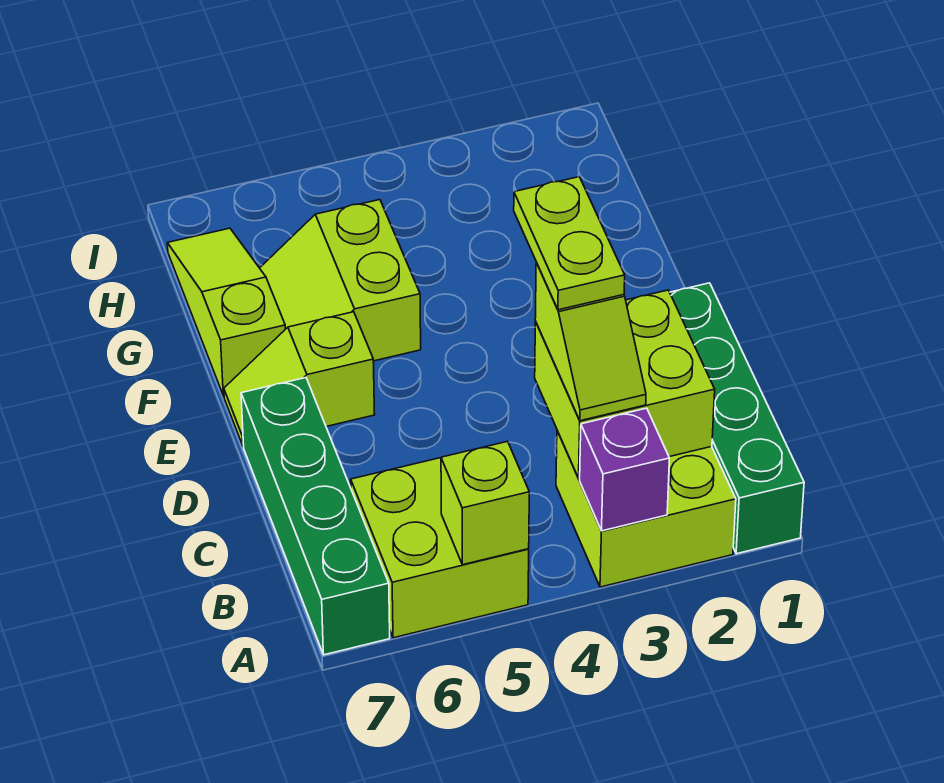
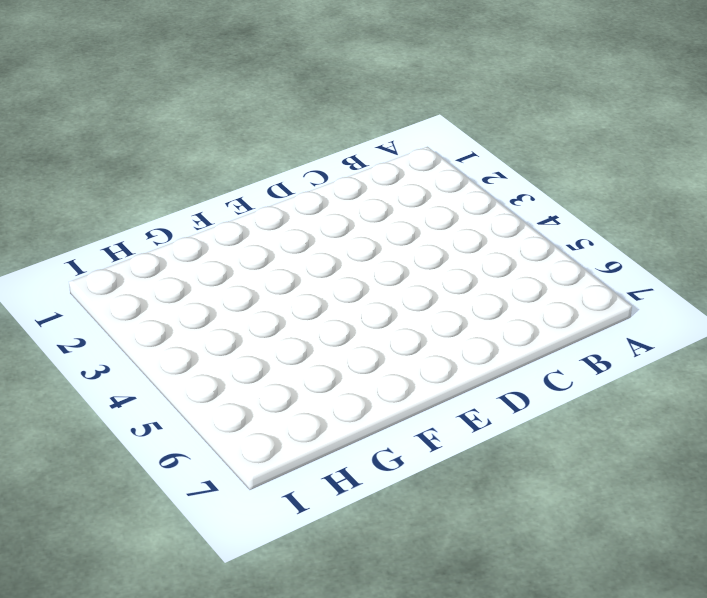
none -> green brick A1:D1 level 1
none -> lime brick A2:B3 level 1
none -> lime brick A5:B6 level 1

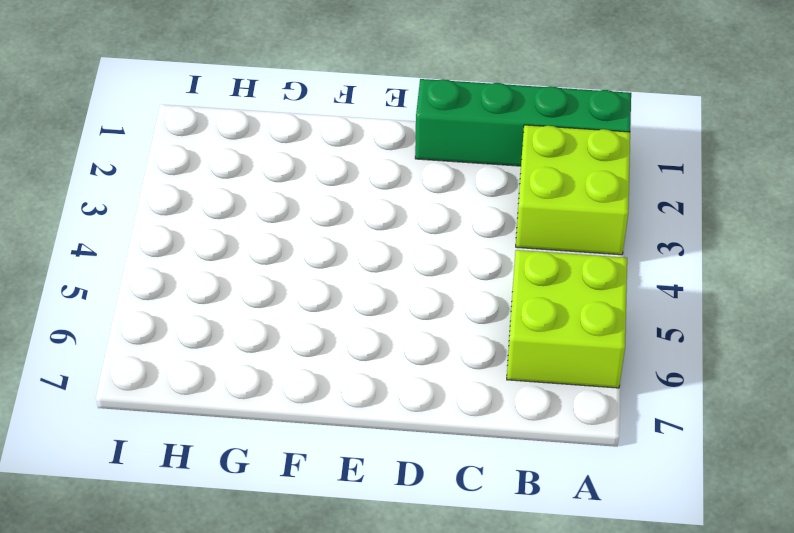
none -> green brick A7:D7 level 1
none -> lime slope E6:E7 level 1 top 6
none -> lime slope F5:G6 level 1 top 5

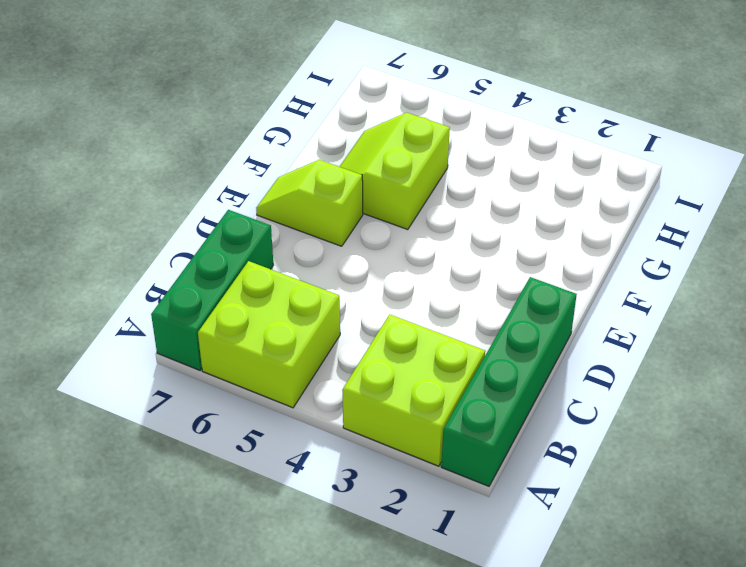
green brick A7:C7 level 1 -> green brick A7:D7 level 1
none -> lime slope F7:H7 level 1 top F
none -> purple brick A3 level 2
none -> lime brick A5 level 2

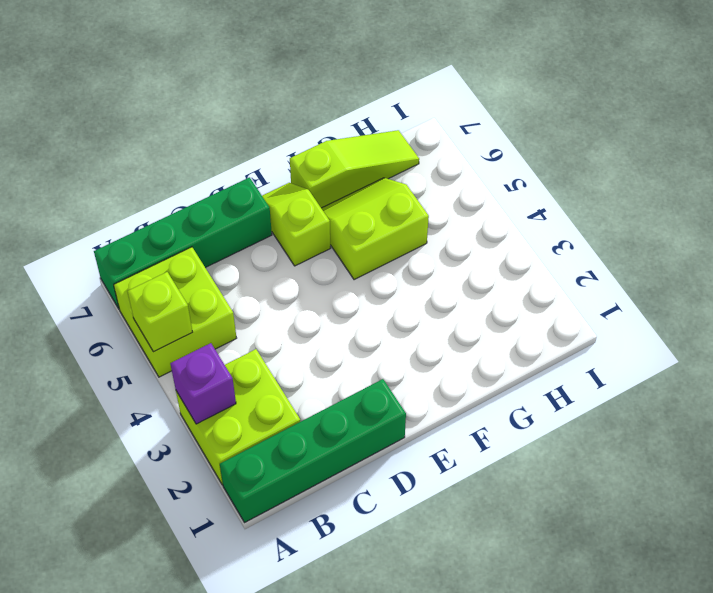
none -> lime brick B2:C3 level 2
none -> lime slope B3:C3 level 3 top C
none -> lime plate C3:D3 level 4

